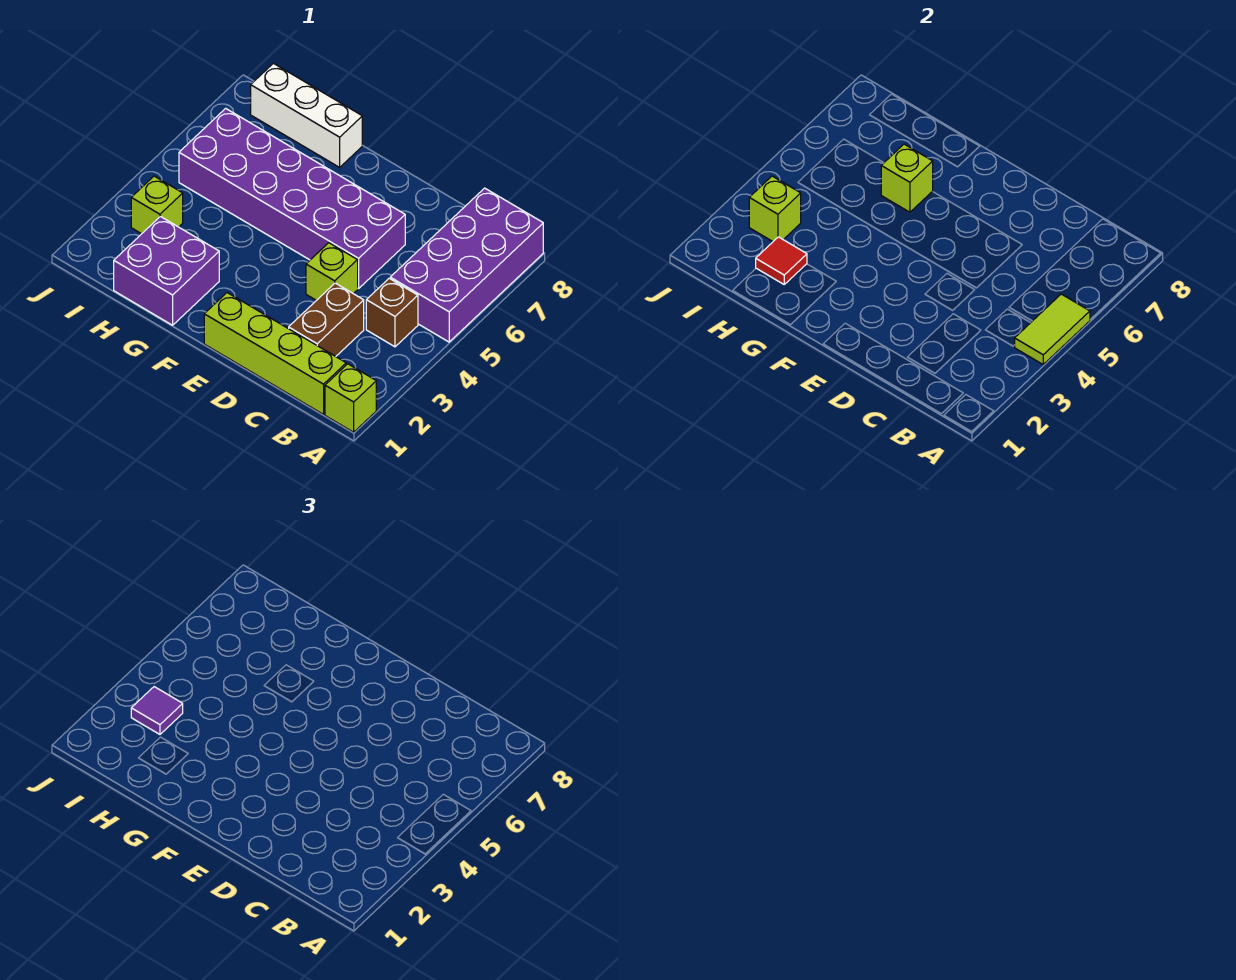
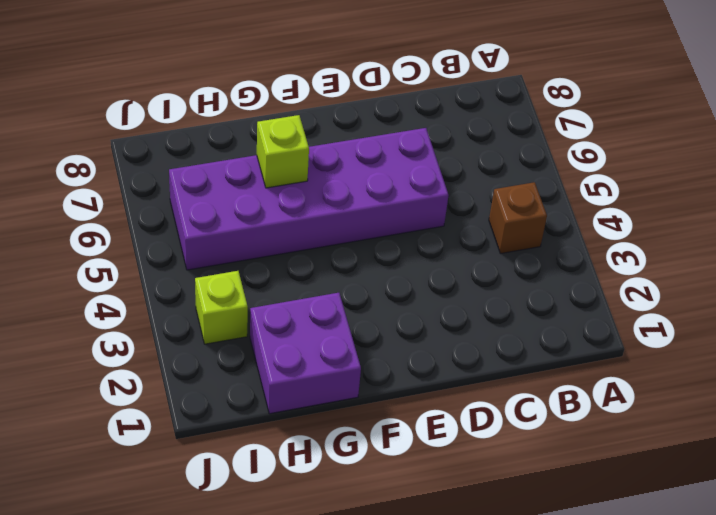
none -> lime brick A1 level 1
none -> purple brick A5:B8 level 1
none -> lime brick B1:E1 level 1

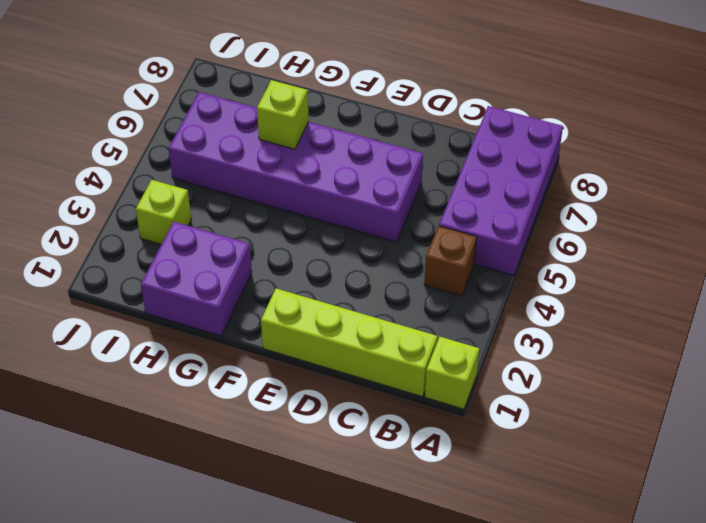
none -> brown brick C2:C3 level 1
none -> lime brick D4 level 1
none -> white brick G8:I8 level 1

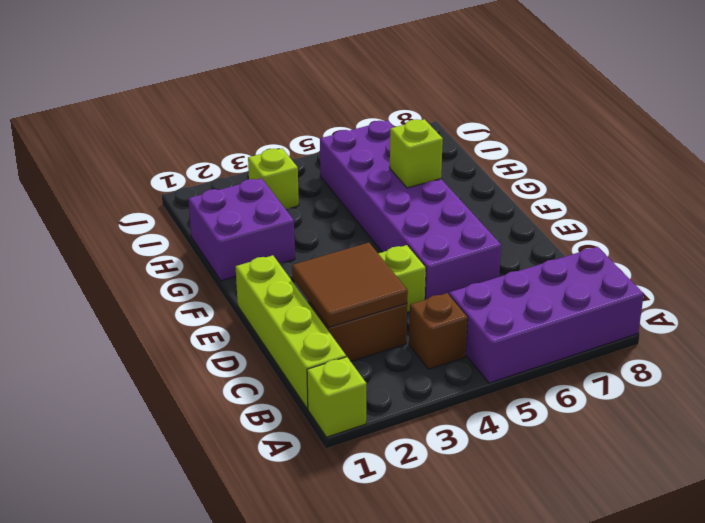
brown tile C2:D3 level 2 -> none
none -> white brick G8:I8 level 1
none -> lime tile A4:A5 level 2
none -> red tile H2 level 2

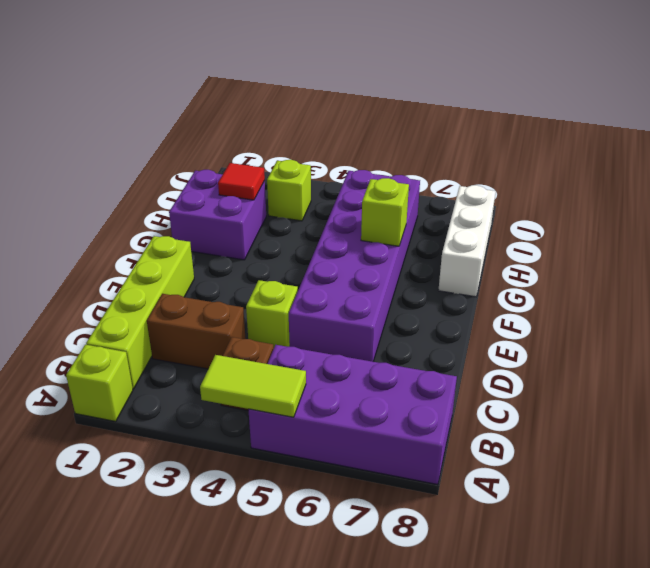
none -> lime brick I3 level 2
none -> purple tile I3 level 3

